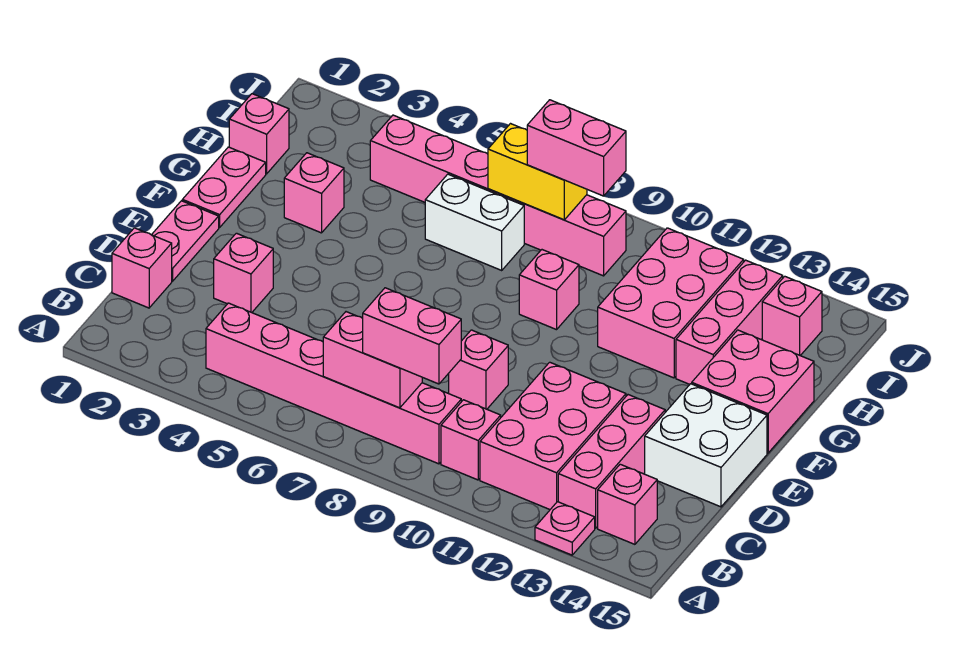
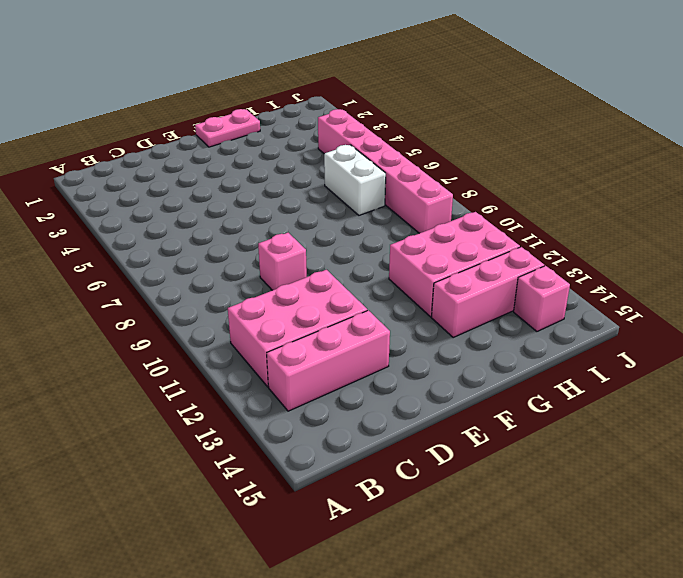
none -> pink plate A13 level 1
none -> pink brick B4:B9 level 1
none -> pink brick B10 level 1

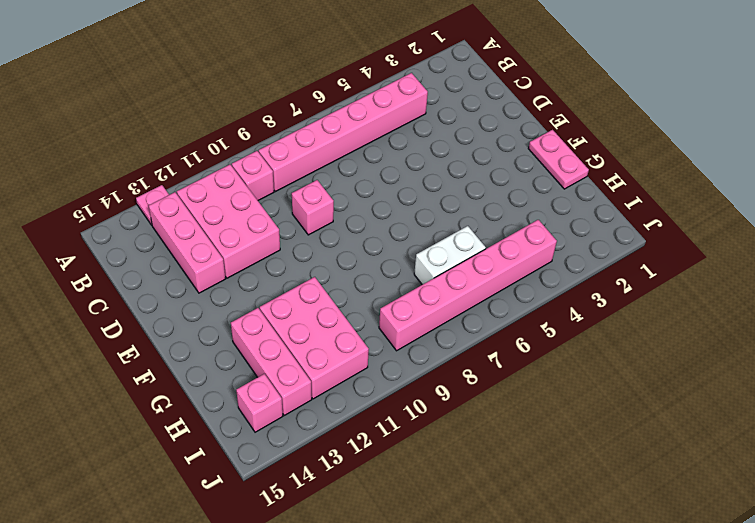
none -> pink brick B14 level 1
none -> pink brick C1 level 1
none -> pink plate D1:E1 level 1

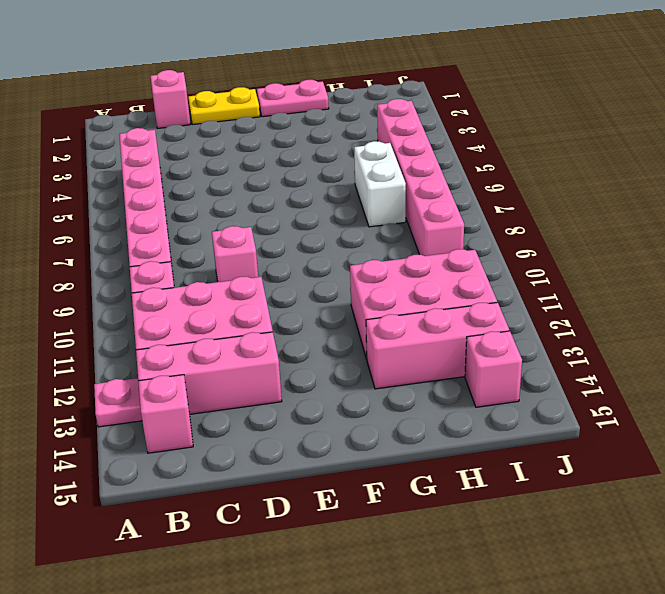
yellow plate D1:E1 level 1 -> pink plate D1:E1 level 1
none -> pink brick D3 level 1
none -> white brick D14:E15 level 1
none -> pink brick F14:G15 level 1

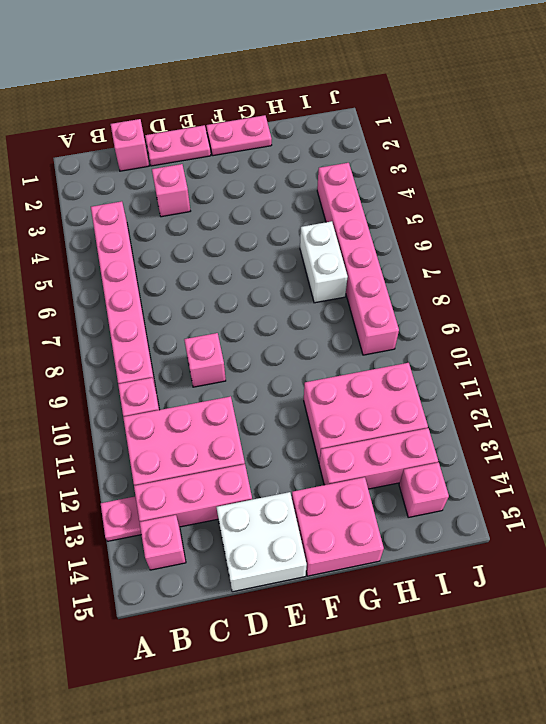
none -> pink brick G3 level 1
none -> pink brick G9 level 1
none -> pink brick H1 level 1

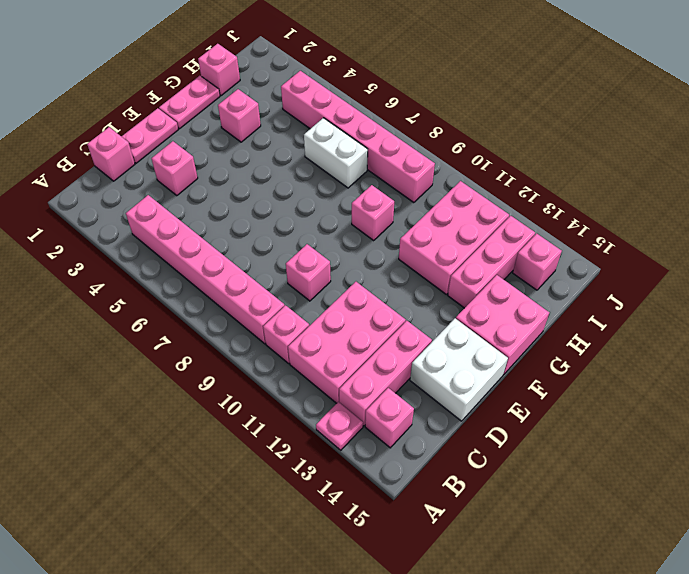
none -> pink brick B7:B8 level 2
none -> yellow brick I7:I8 level 2
none -> pink brick B8:B9 level 3

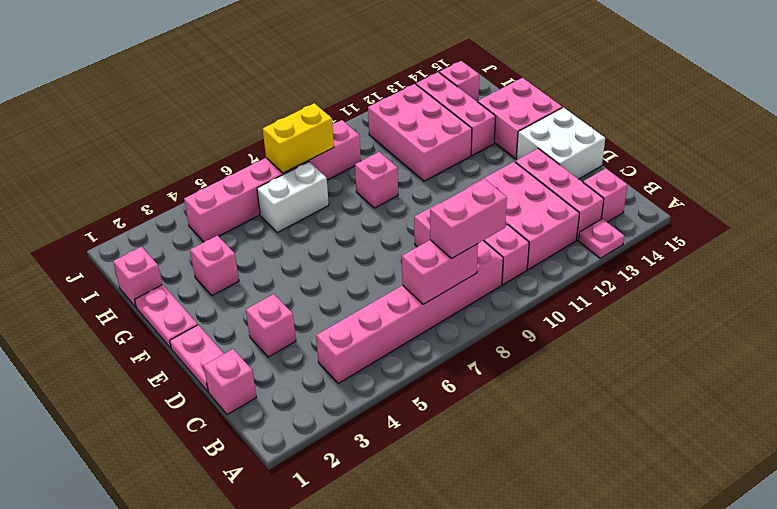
none -> pink brick I8:I9 level 3

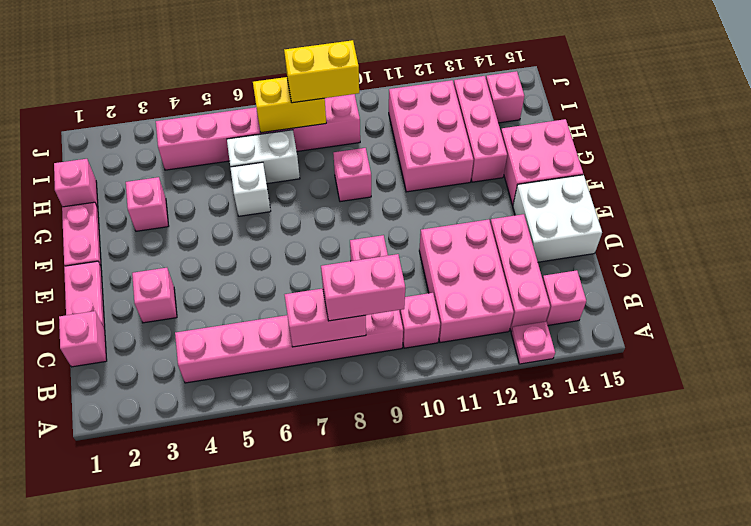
white brick G6 level 1 -> none
yellow brick I8:I9 level 3 -> pink brick I8:I9 level 3

